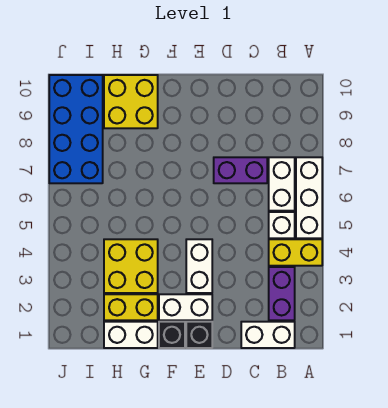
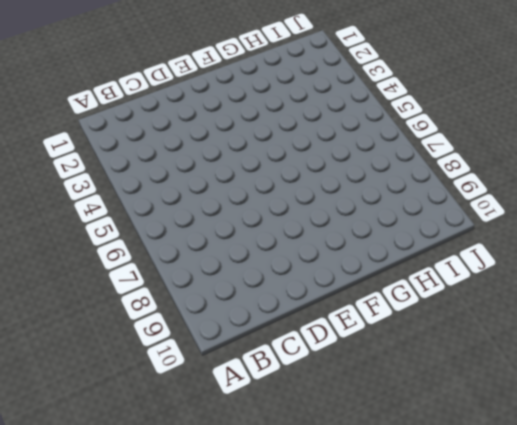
none -> yellow brick A4:B4 level 1
none -> white brick A5:A7 level 1
none -> white brick B1:C1 level 1

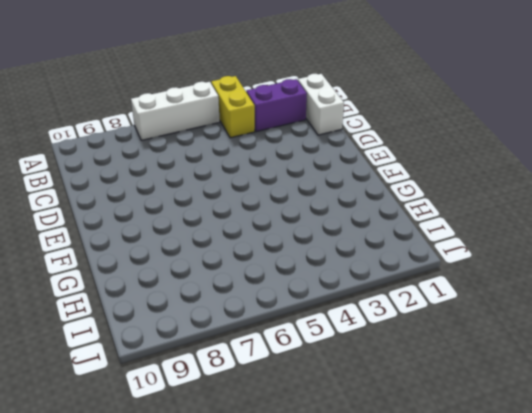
none -> white brick B5 level 1
none -> white brick B6:B7 level 1
none -> purple brick C7:D7 level 1

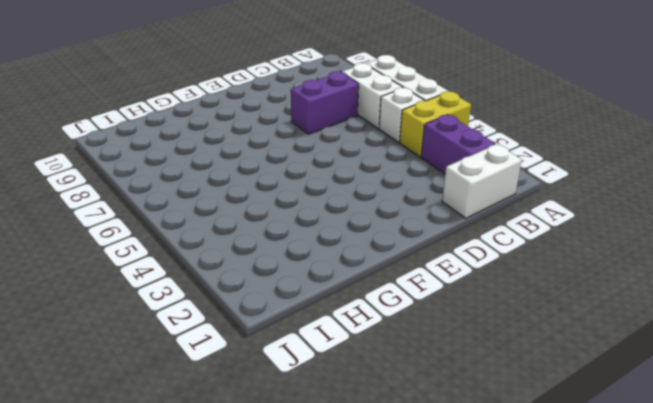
none -> black brick E1 level 1
none -> white brick E2:F2 level 1
none -> white brick E3:E4 level 1

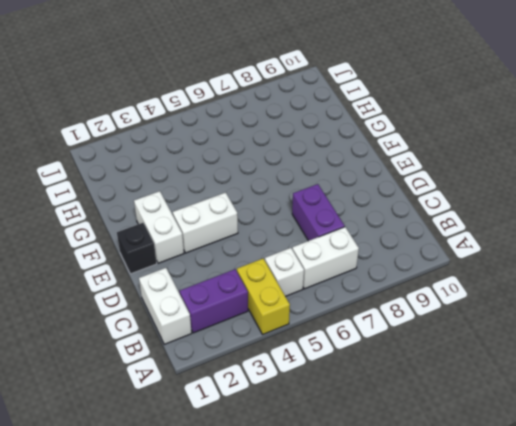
none -> white brick A5:A7 level 1
none -> black brick F1 level 1
none -> white brick G1:H1 level 1

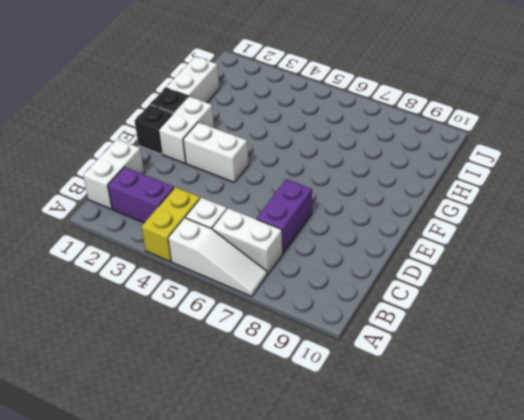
white slope A5:A7 level 1 top 5 -> white brick A5:A7 level 1
none -> yellow brick G2:H2 level 1
none -> yellow brick G3:H4 level 1
none -> yellow brick G9:H10 level 1

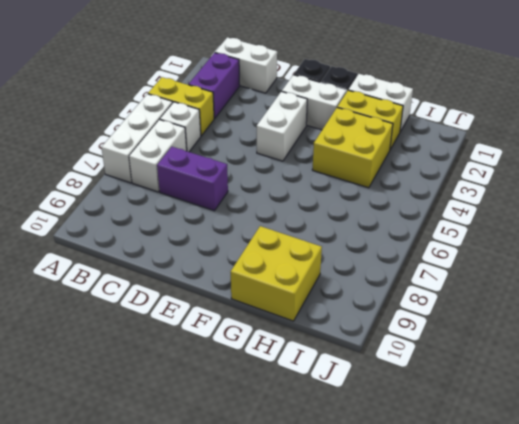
none -> blue brick I7:J10 level 1

